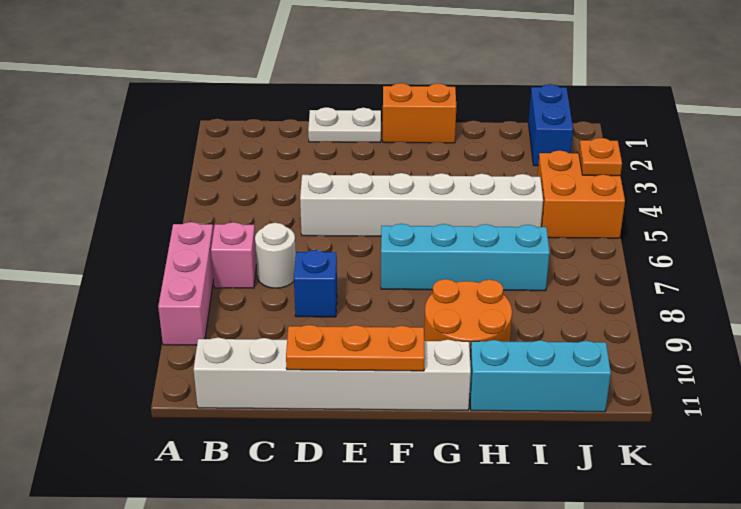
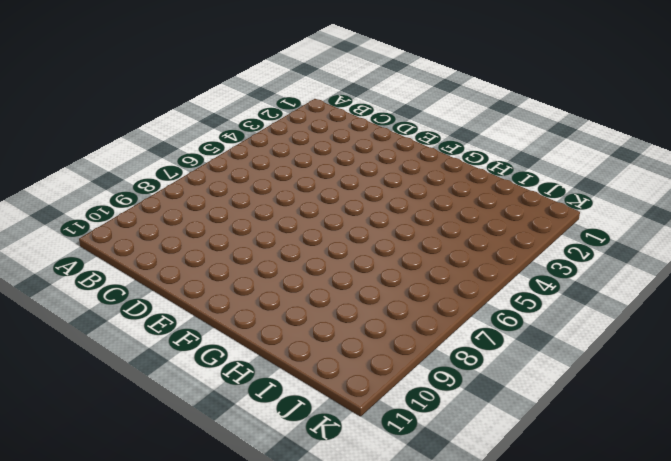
none -> pink brick A7:A9 level 1
none -> pink brick B7 level 1
none -> white brick B11:G11 level 1

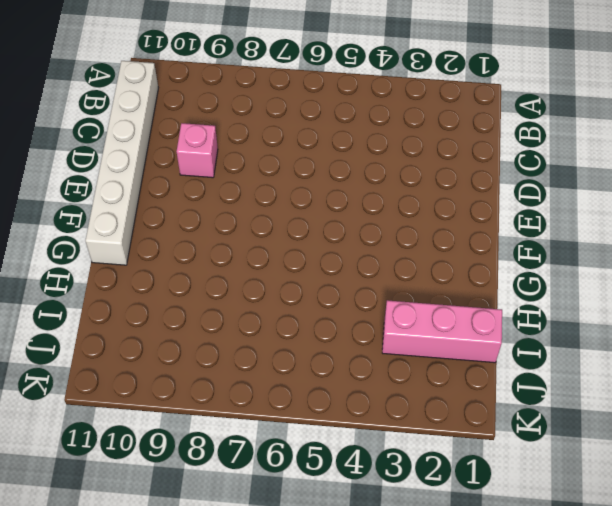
pink brick D9 level 1 -> pink brick B7 level 1
pink brick I1:I3 level 1 -> pink brick A7:A9 level 1
none -> white round brick C7 level 1
none -> white plate D1:E1 level 1
none -> white brick D5:I5 level 1

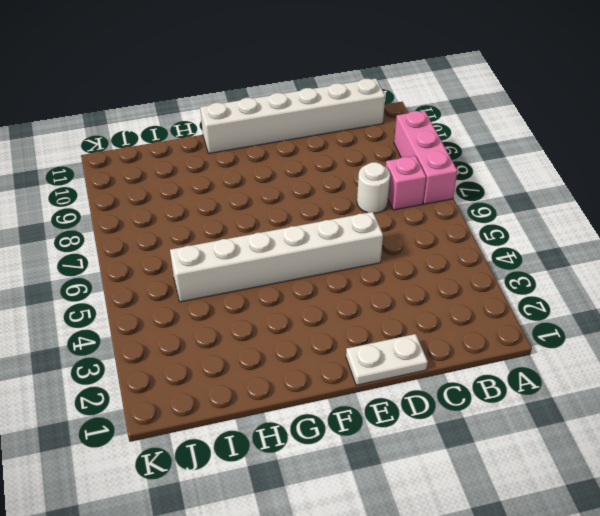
none -> blue brick D8 level 1
none -> orange brick F1:G1 level 1
none -> cyan brick F7:I7 level 1

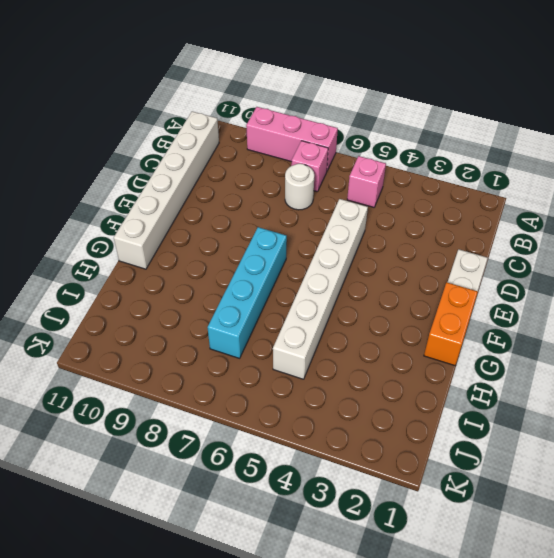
pink brick B5 level 1 -> none
none -> blue brick D8 level 1
none -> orange round brick G9:H10 level 1
none -> cyan brick H11:J11 level 1

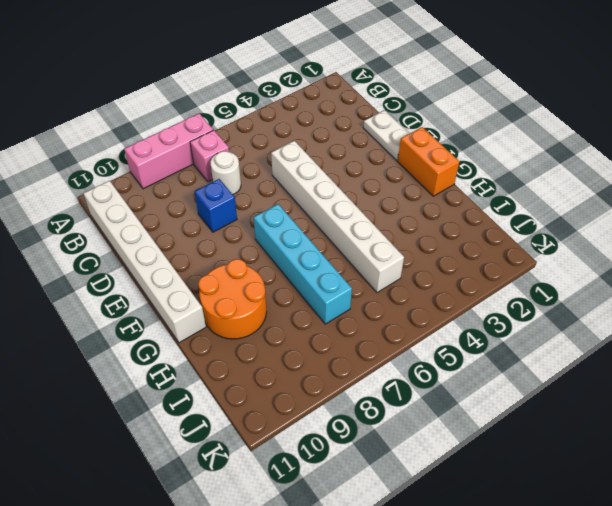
none -> cyan brick H11:J11 level 1
none -> blue brick J1:J2 level 1
none -> orange brick J4:K5 level 1

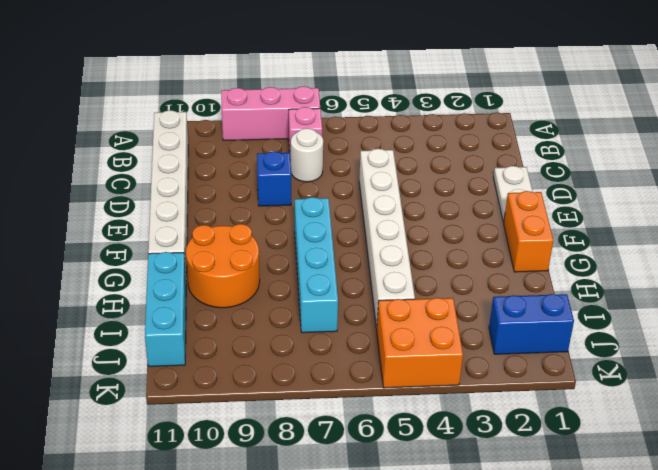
none -> orange plate D11:F11 level 2
none -> orange plate K4 level 2

